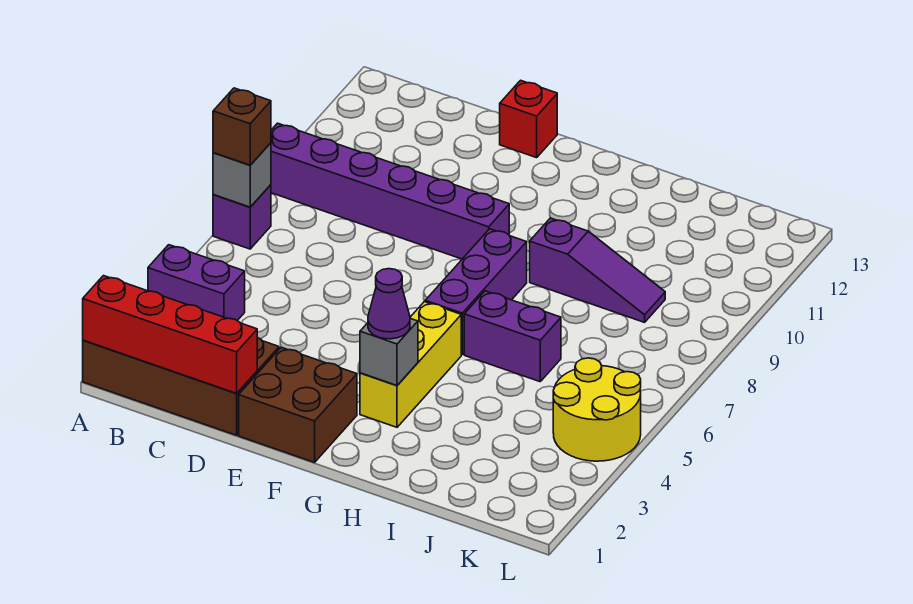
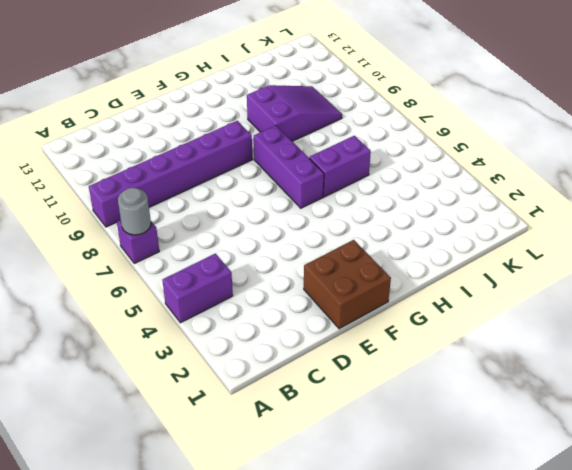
grey round brick A7 level 2 -> grey brick A7 level 2
purple slope H9:J10 level 1 top H -> purple slope H9:J9 level 1 top H
none -> brown brick A1:D2 level 1
none -> red brick E13 level 1
none -> yellow brick G3:G5 level 1

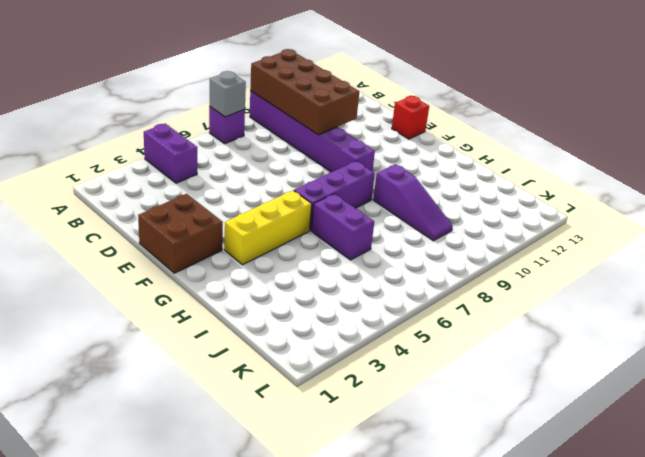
brown brick A9:D10 level 2 -> brown brick A1:D2 level 1
none -> yellow round brick K4:L5 level 1
none -> red brick A1:D1 level 2
none -> grey brick G3 level 2

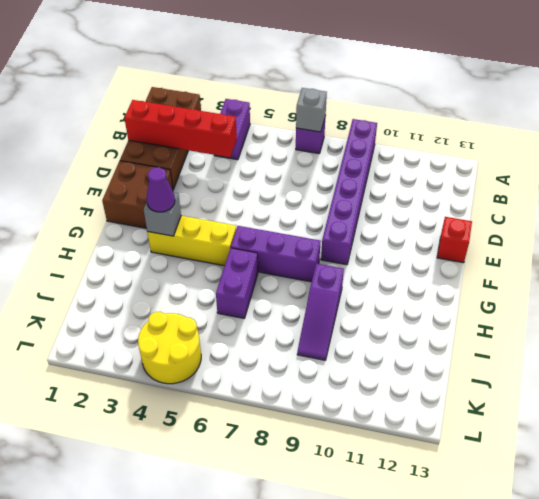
red brick C1:C4 level 2 -> red brick A1:D1 level 2
none -> brown brick A7 level 3

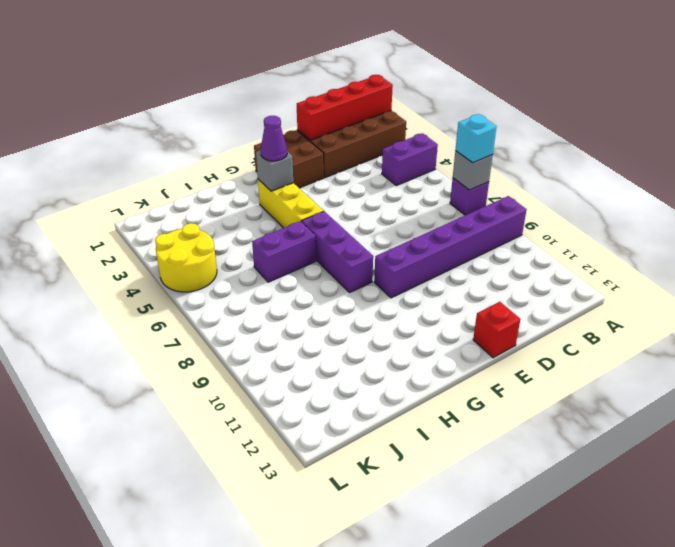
cyan brick A7 level 3 -> brown brick A7 level 3
none -> purple slope H9:J9 level 1 top H

